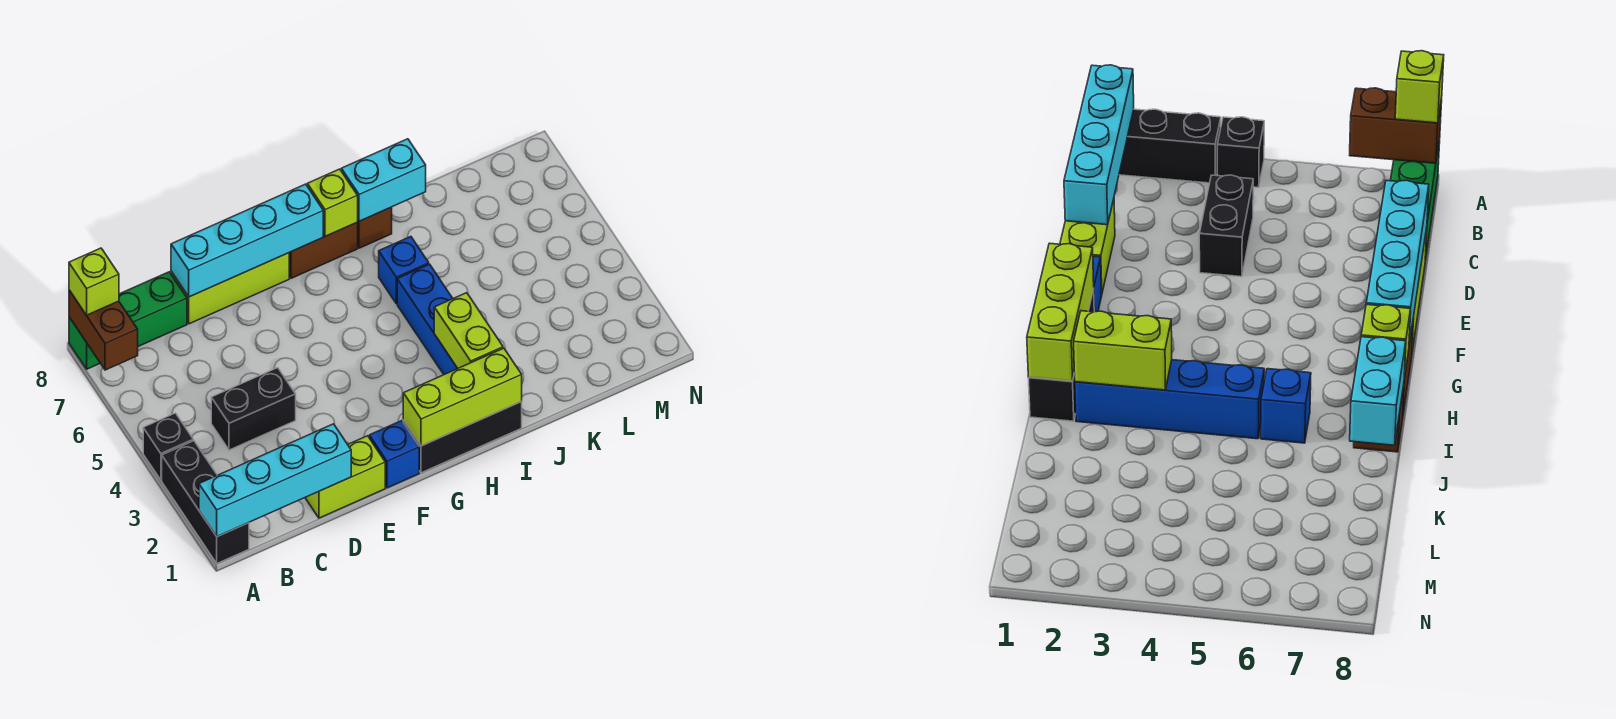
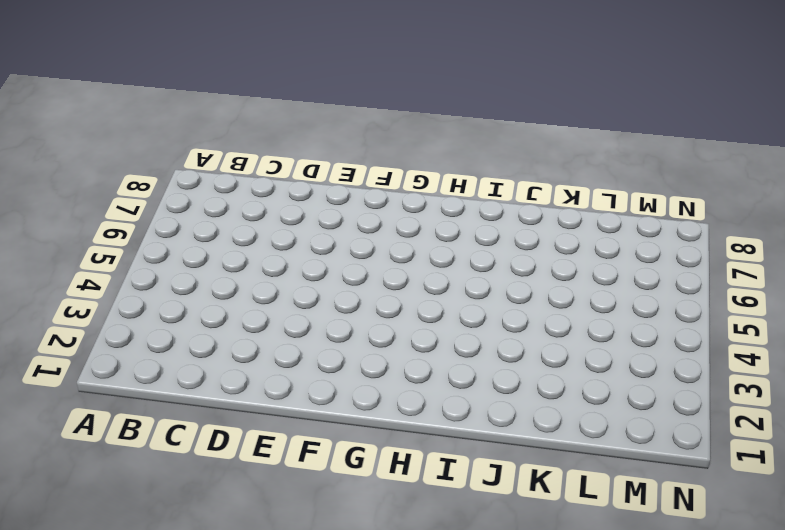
none -> black brick A1:A3 level 1
none -> black brick A4 level 1
none -> green brick A8:C8 level 1

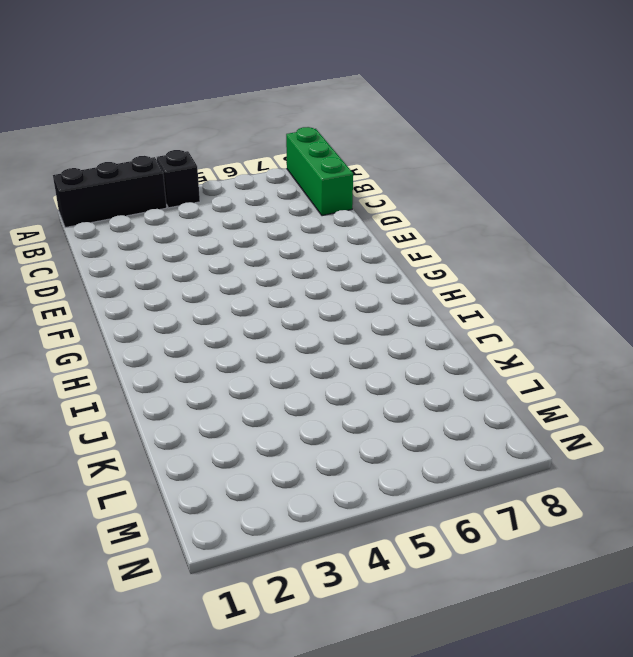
none -> black brick C4:D4 level 1
none -> lime brick D1:E1 level 1
none -> lime brick D8:F8 level 1

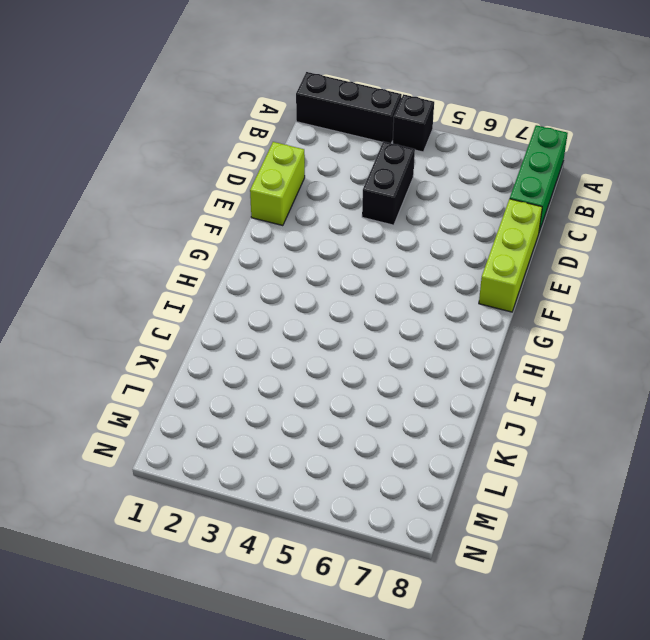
none -> blue brick F1 level 1
none -> black brick G1:I1 level 1
none -> brown brick G8:H8 level 1

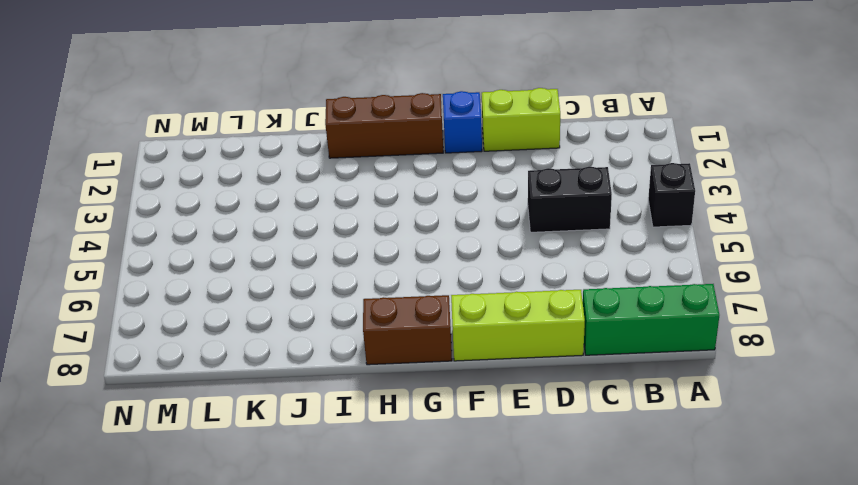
brown brick G1:I1 level 1 -> black brick G1:I1 level 1
none -> black brick A1:A3 level 1
none -> blue brick I2:I5 level 1
none -> blue brick I6 level 1

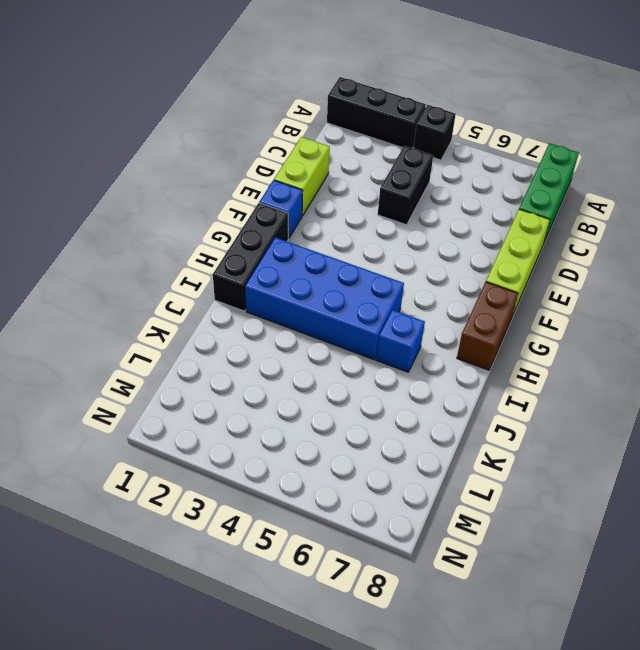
blue brick H2:I5 level 1 -> blue brick I2:I5 level 1
none -> brown brick I8 level 1
none -> cyan brick A1:D1 level 2
none -> brown brick A7:A8 level 2

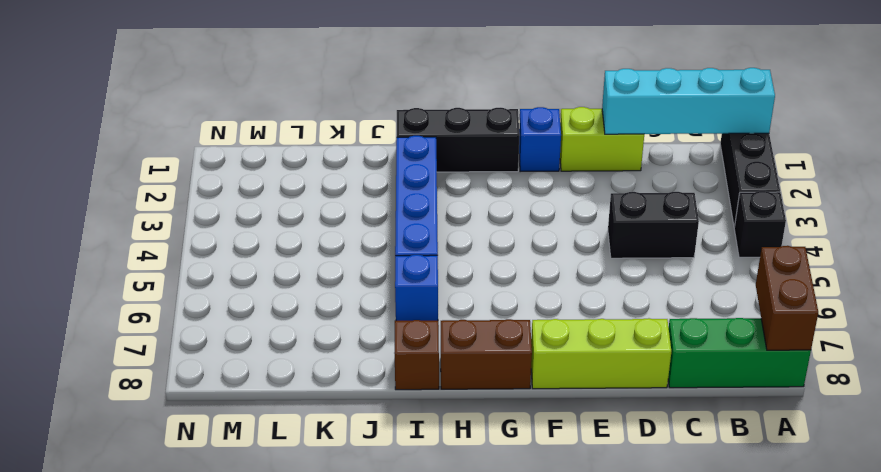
none -> cyan brick D8:G8 level 2
none -> lime brick G1:I1 level 2
none -> lime brick H8 level 2

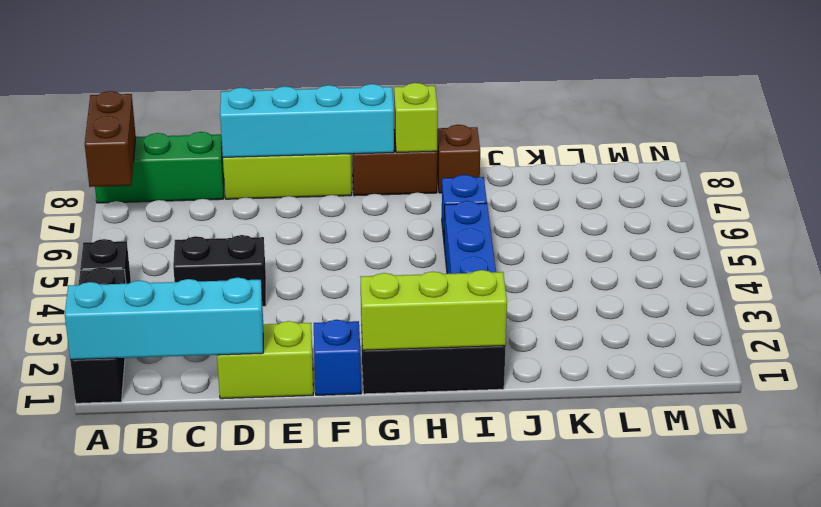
none -> lime brick I2:I3 level 2
none -> cyan brick I8:J8 level 2
none -> lime brick A8 level 3

